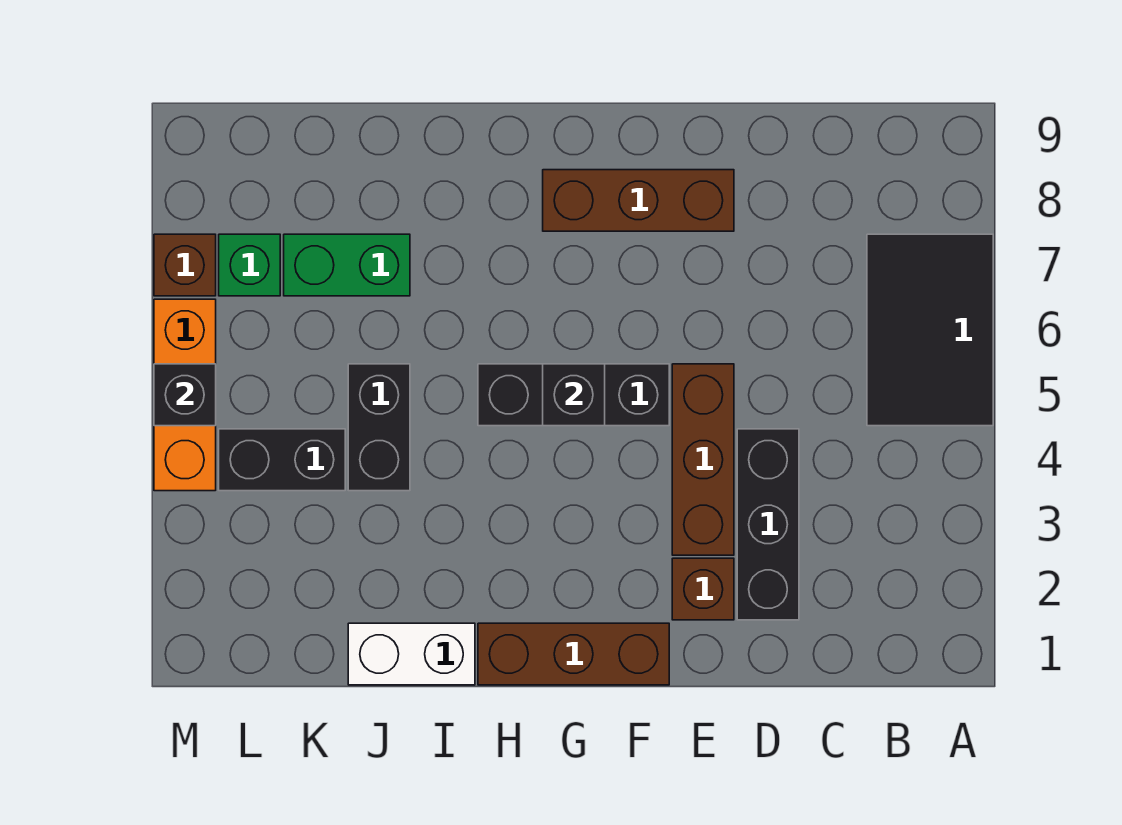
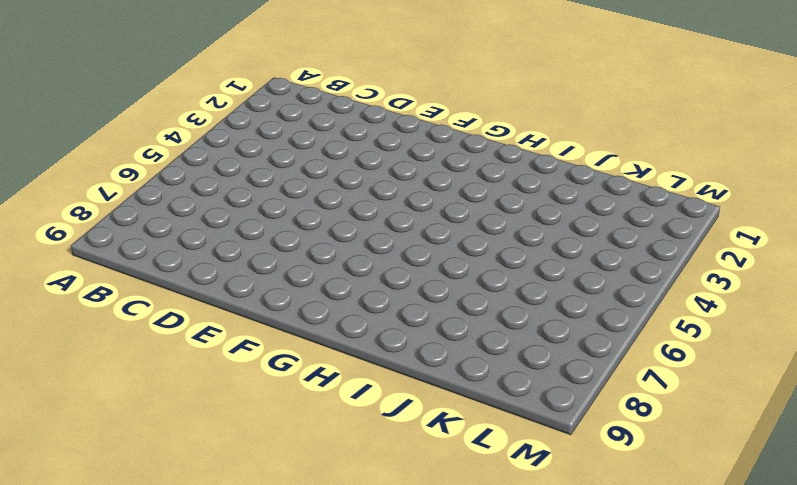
none -> black tile A5:B7 level 1
none -> black brick D2:D4 level 1
none -> brown brick E2 level 1

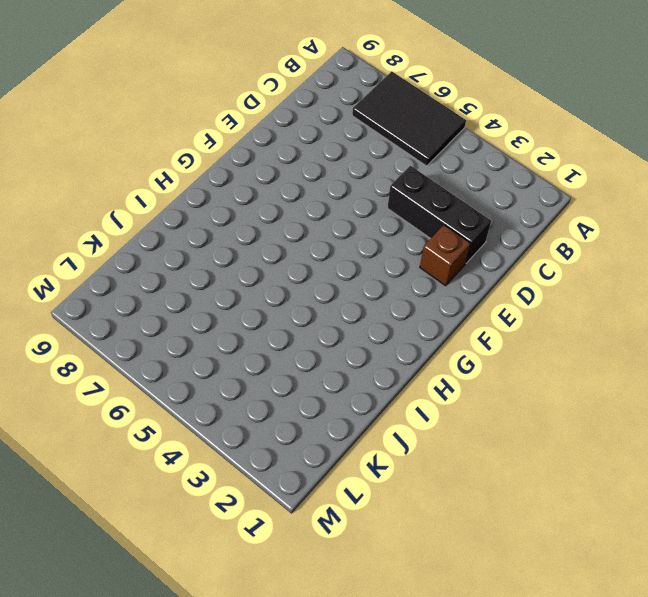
none -> brown brick E3:E5 level 1
none -> brown brick E8:G8 level 1
none -> brown brick F1:H1 level 1

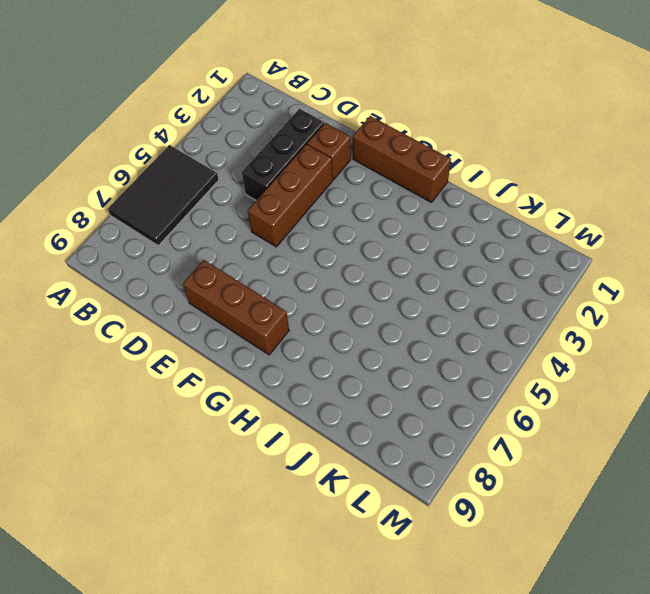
none -> black brick F5:H5 level 1
none -> white brick I1:J1 level 1
none -> black brick J4:J5 level 1

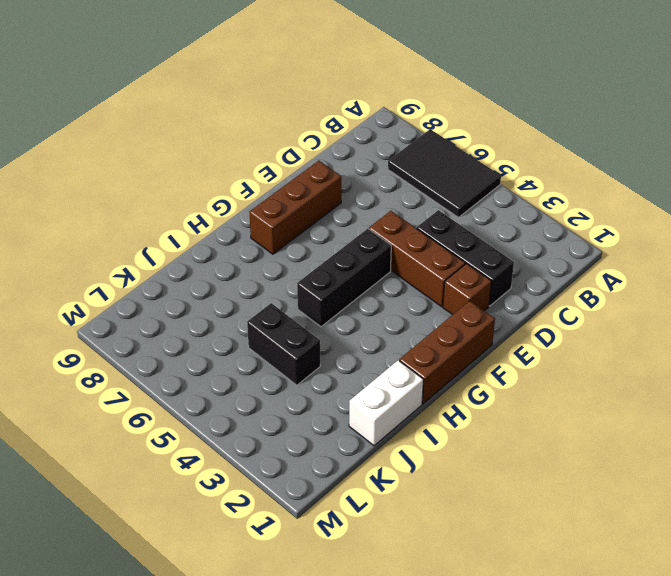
none -> green brick J7:K7 level 1
none -> black brick K4:L4 level 1
none -> green brick L7 level 1

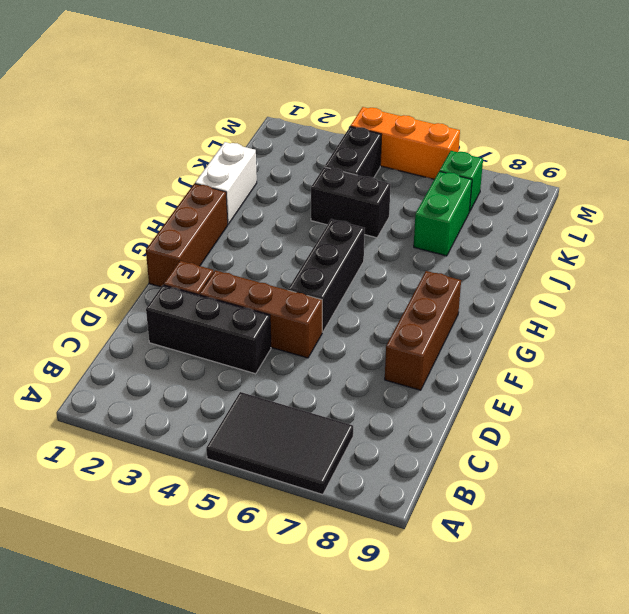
none -> brown brick M7 level 1
none -> black brick G5 level 2
none -> black brick M5 level 2

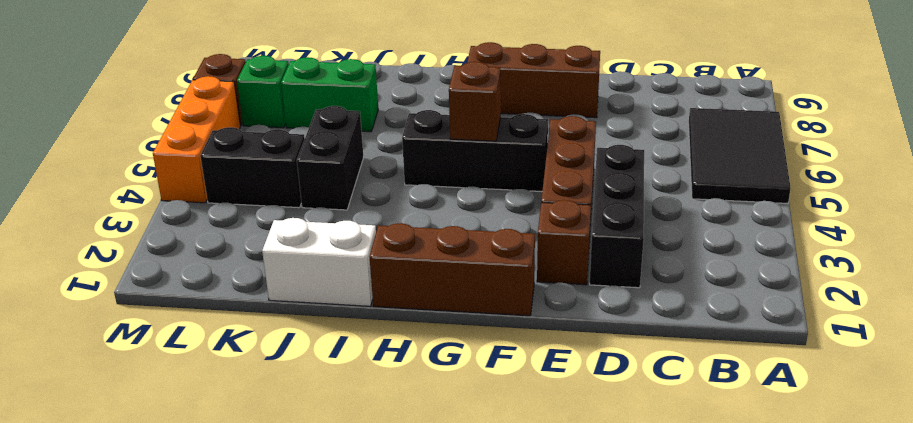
brown brick G5 level 2 -> black brick G5 level 2
none -> black brick M5 level 2

